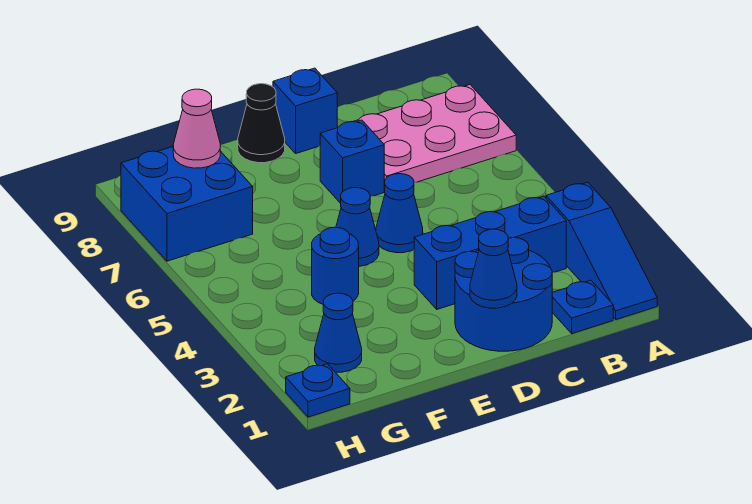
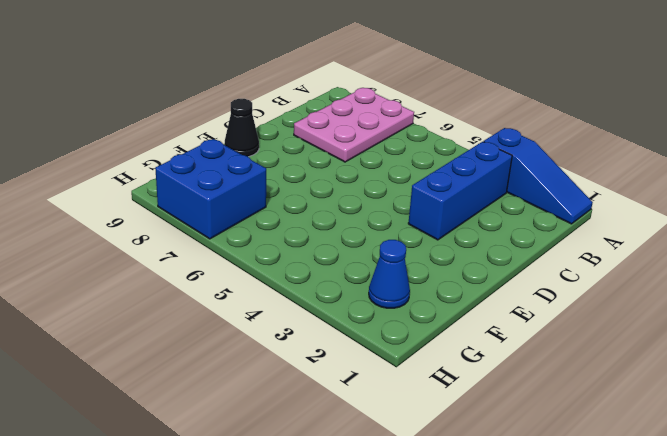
none -> blue plate B1 level 1
none -> blue round brick C1:D2 level 1
none -> blue cone D5 level 1

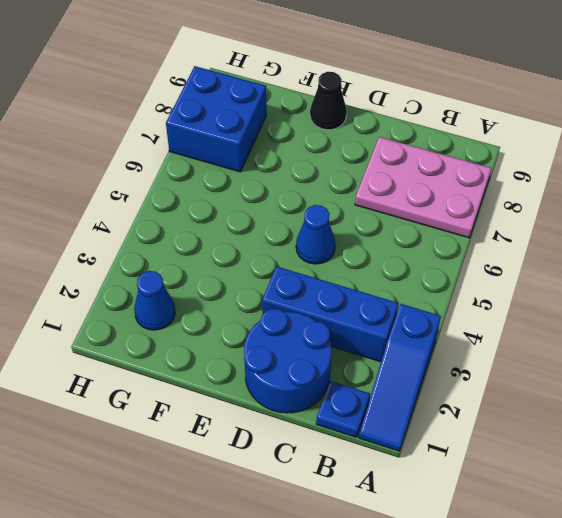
none -> blue brick D7 level 1
none -> blue brick D9 level 1
none -> blue cone E5 level 1

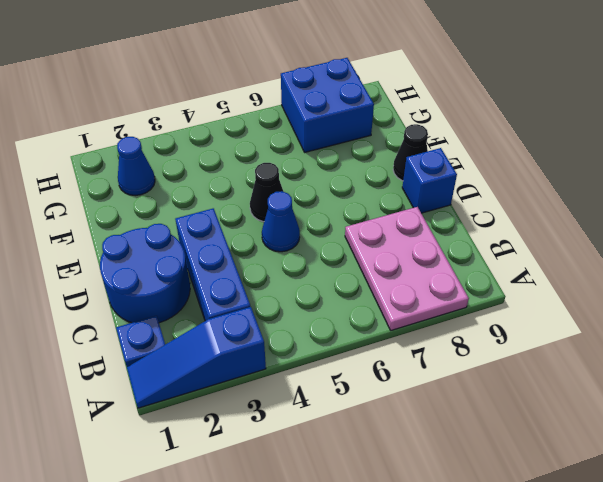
black cone E5 level 1 -> blue cone E5 level 1
none -> blue brick D7 level 1
none -> blue round brick F4 level 1
none -> blue plate H1 level 1

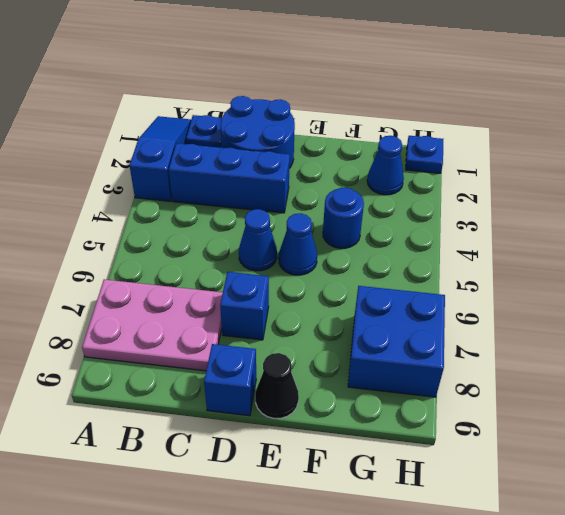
none -> blue cone D1 level 2
none -> pink cone G8 level 2

